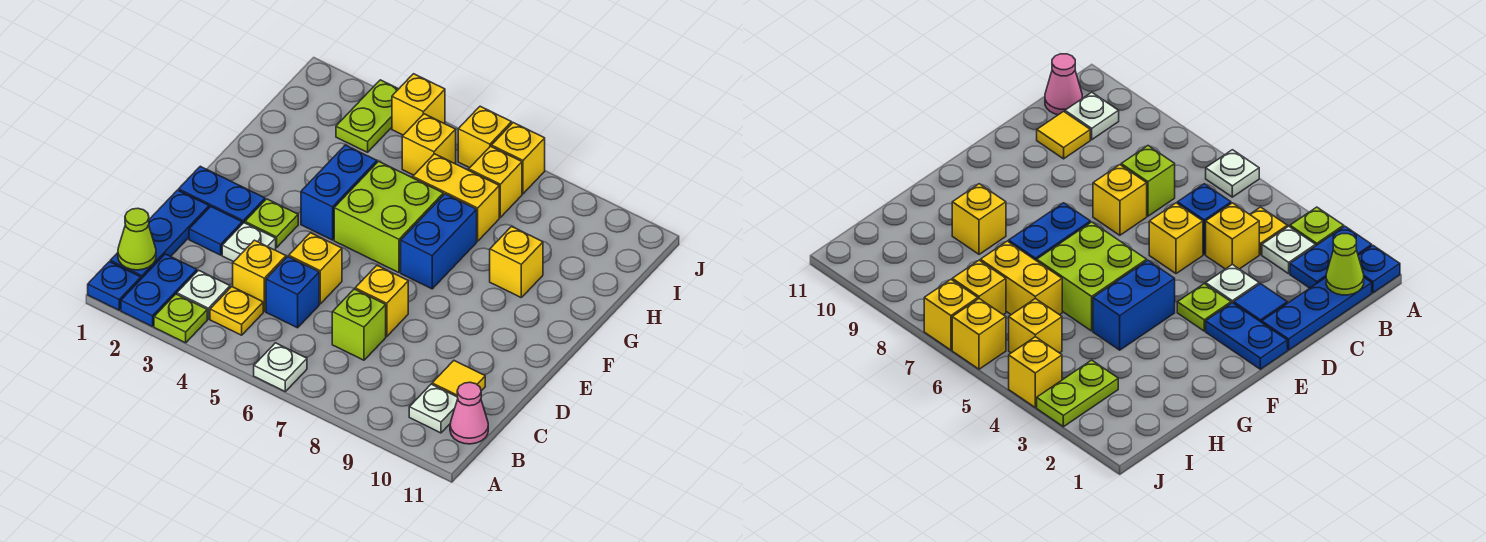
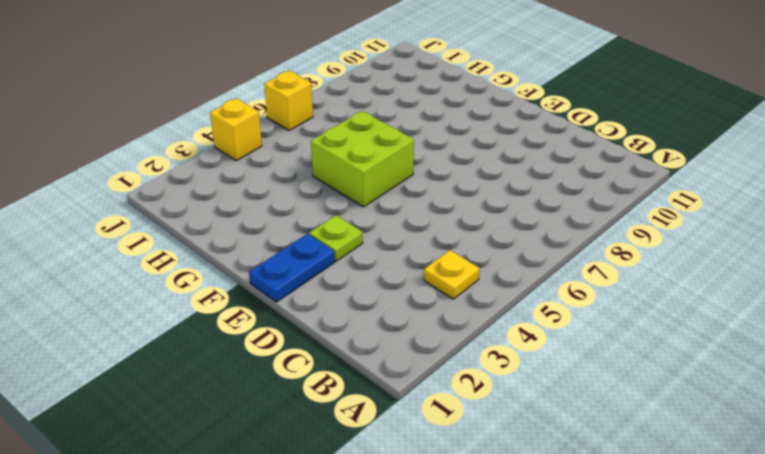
none -> blue plate A1 level 1
none -> blue plate A2:B2 level 1
none -> lime plate A3 level 1
none -> white plate A6 level 1

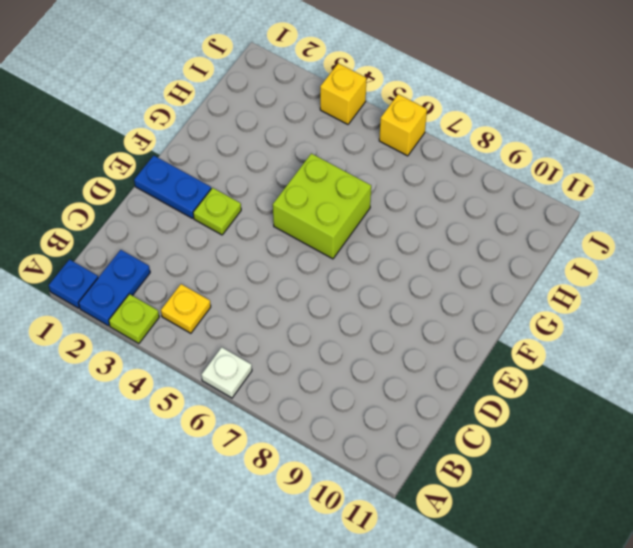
none -> blue plate B1:D1 level 1
none -> white plate B3 level 1
none -> white plate B10 level 1
none -> pink cone B11 level 1

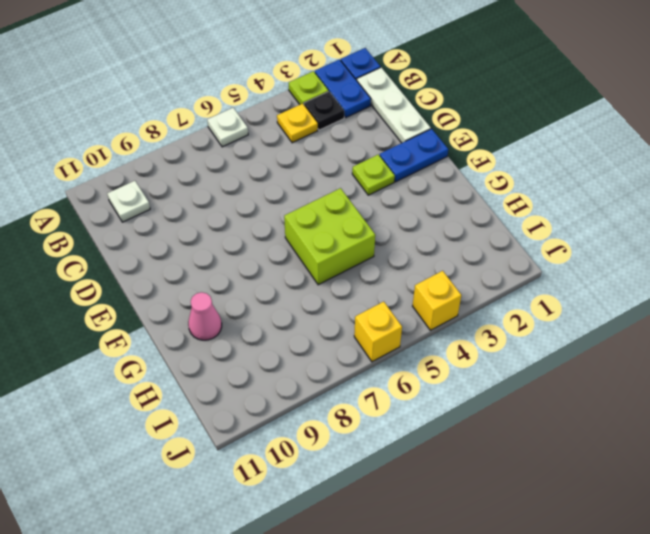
white plate B1:D1 level 1 -> blue plate B1:D1 level 1
black plate B3 level 1 -> white plate B3 level 1
pink cone G10 level 1 -> pink cone B11 level 1
none -> yellow brick C4 level 1
none -> blue brick C5 level 1
none -> lime brick C7 level 1
none -> yellow tile C10 level 1

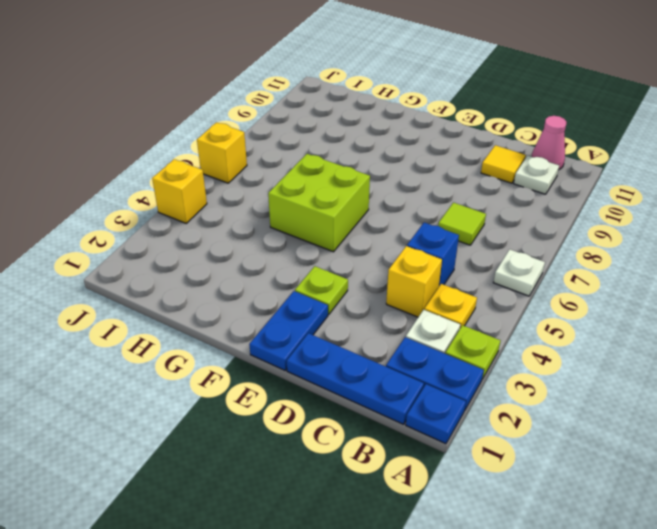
lime tile C7 level 1 -> lime brick C7 level 1
none -> blue tile D2 level 1
none -> white plate D3 level 1
none -> yellow brick D5 level 1
none -> yellow brick D7 level 1

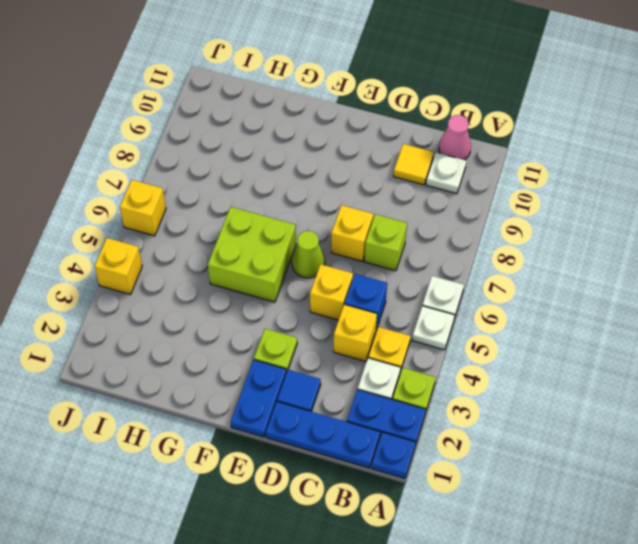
white plate A5 level 1 -> white plate D3 level 1
lime cone E6 level 1 -> lime cone B1 level 2
none -> blue brick F4:G4 level 1
none -> blue brick F7:G7 level 1
none -> yellow brick G9 level 1
none -> yellow brick H6:H7 level 1

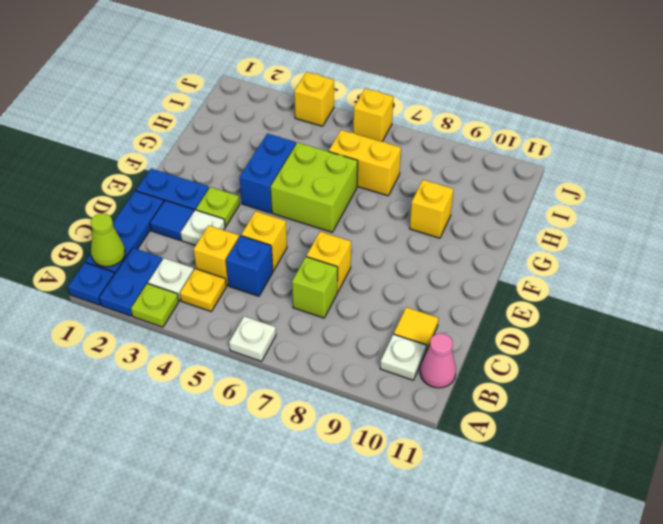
none -> blue brick F7:G7 level 1
none -> lime plate I3:J3 level 1
none -> yellow brick I5 level 1
none -> yellow brick I7 level 1

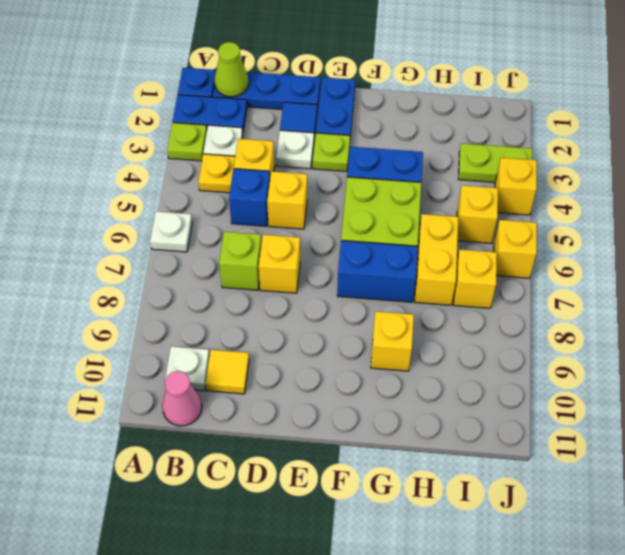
none -> yellow brick J7 level 1

